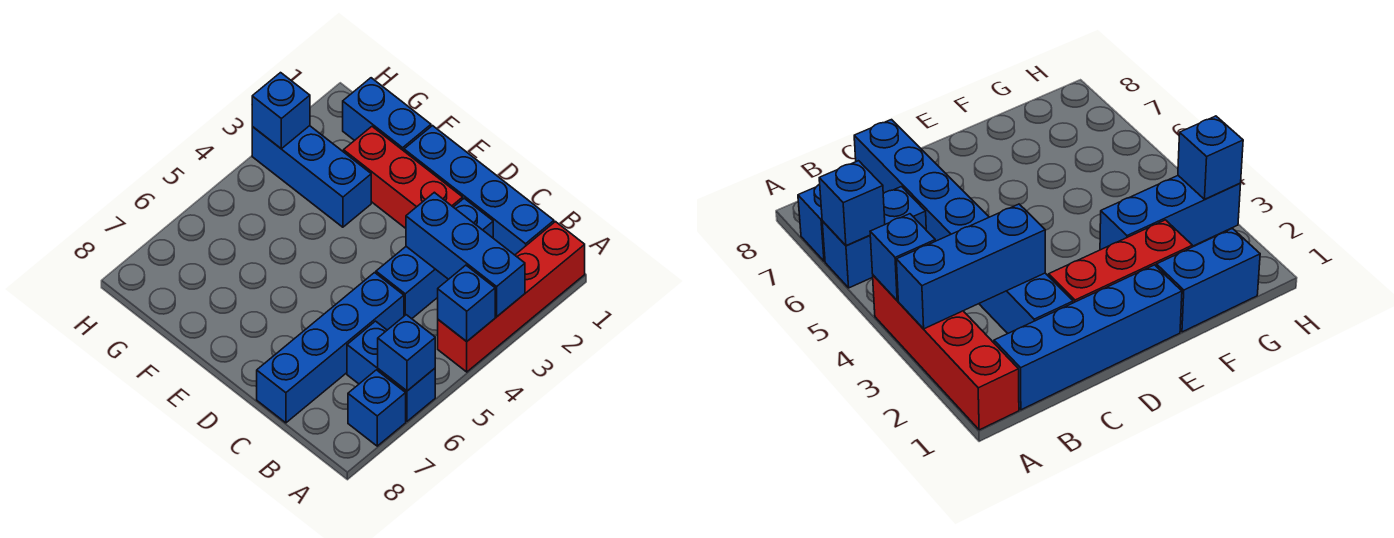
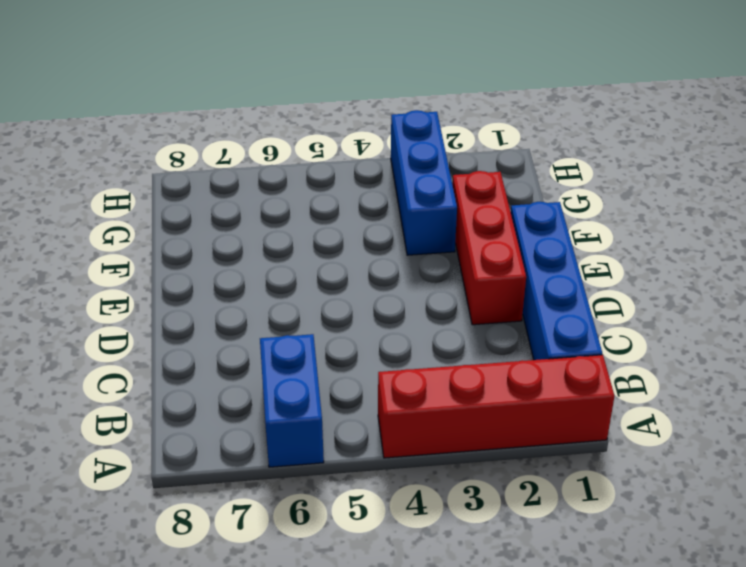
none -> blue brick A7 level 1
none -> blue brick C2:C4 level 1
none -> blue brick C5:C8 level 1

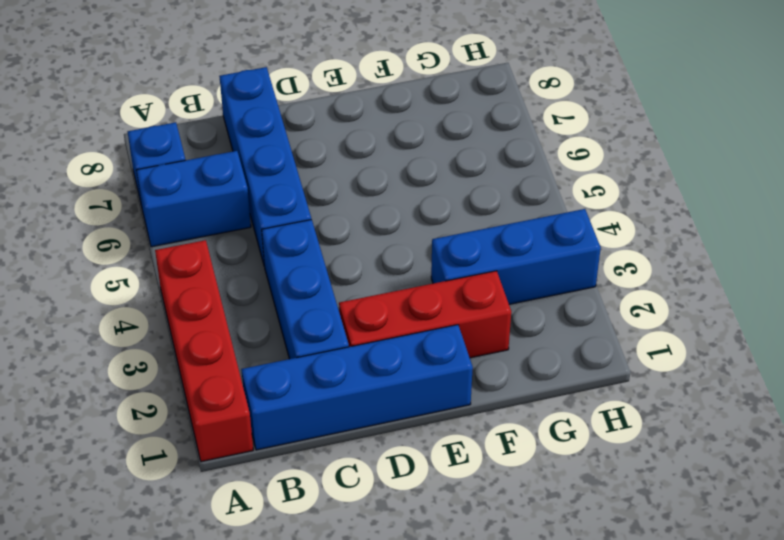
none -> blue brick F1:G1 level 1
none -> blue brick A3:C3 level 2
none -> blue brick A4 level 2

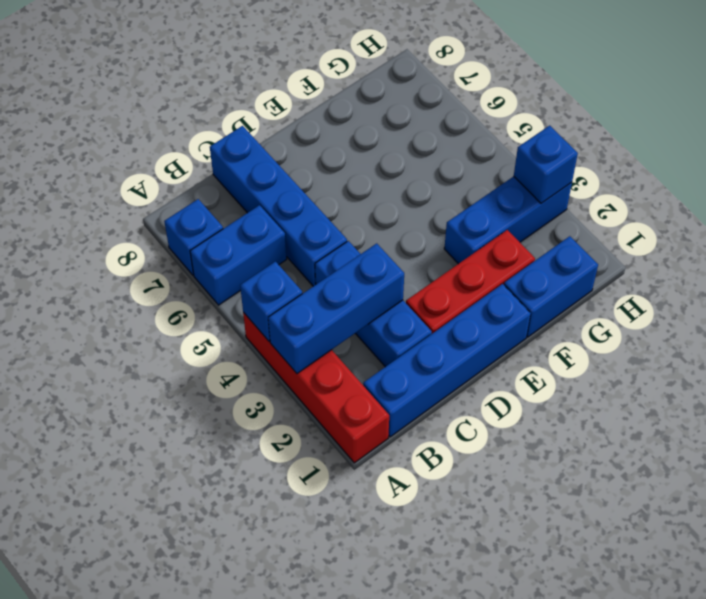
none -> blue brick A6 level 2

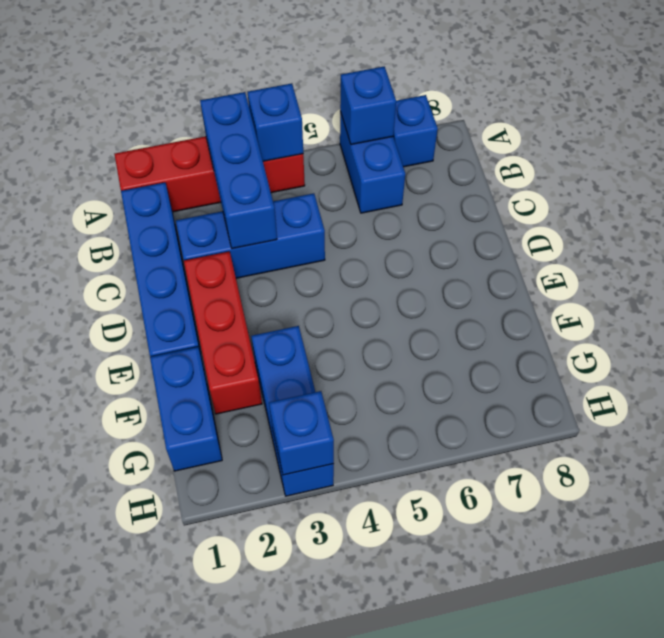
none -> blue brick C5:C8 level 1

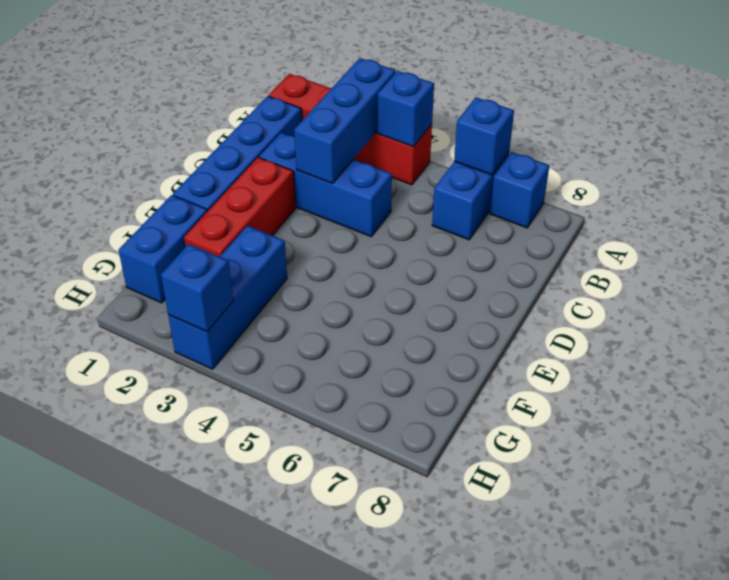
none -> blue brick C5:C8 level 1

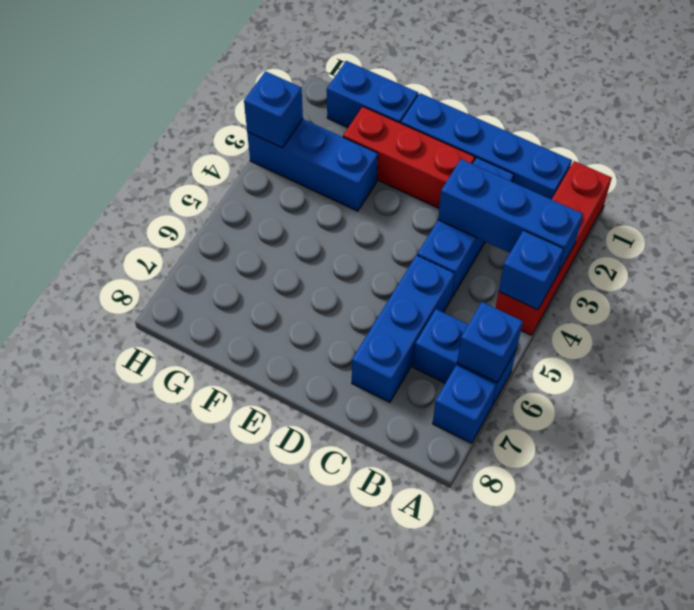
blue brick C5:C7 level 1 -> blue brick C5:C8 level 1

